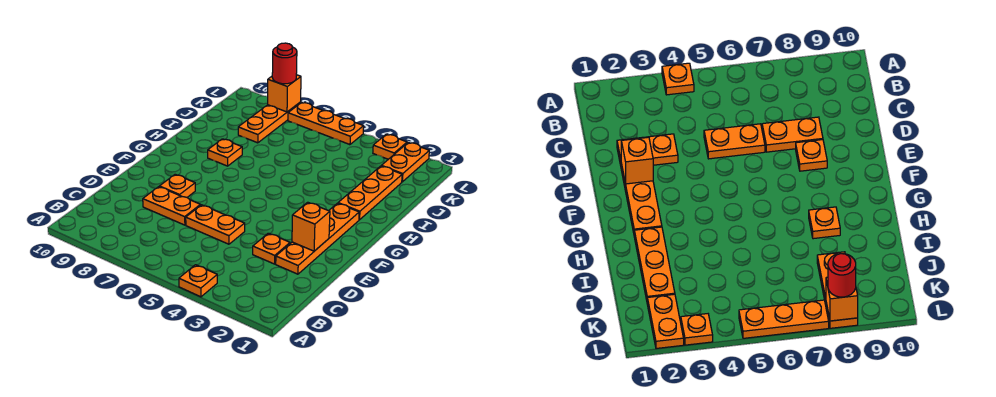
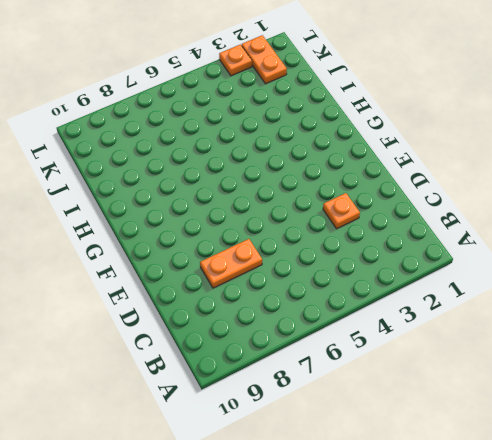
none -> orange plate A4 level 1
none -> orange plate D2:G2 level 1
none -> orange plate D5:D6 level 1

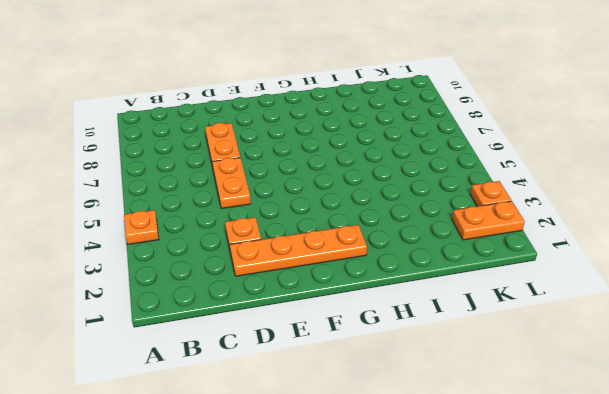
none -> orange plate E8 level 1
none -> orange plate H2:J2 level 1
none -> orange plate H8 level 1

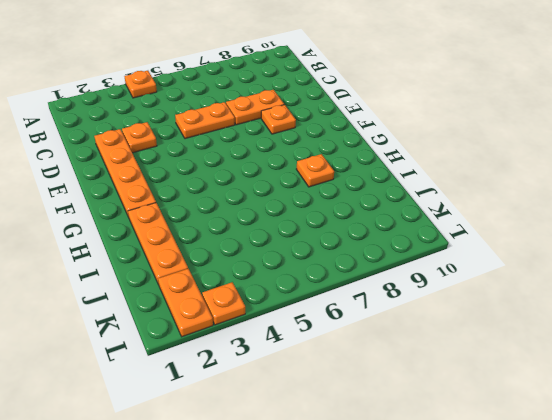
none -> orange plate J8:L8 level 1
none -> orange plate L5:L7 level 1
none -> orange brick E2 level 2

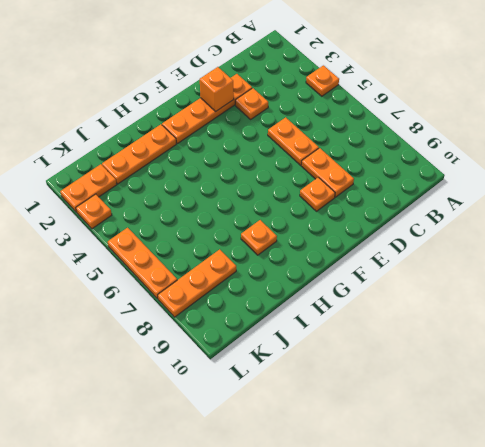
none -> orange brick L8 level 2
none -> red round brick L8 level 3

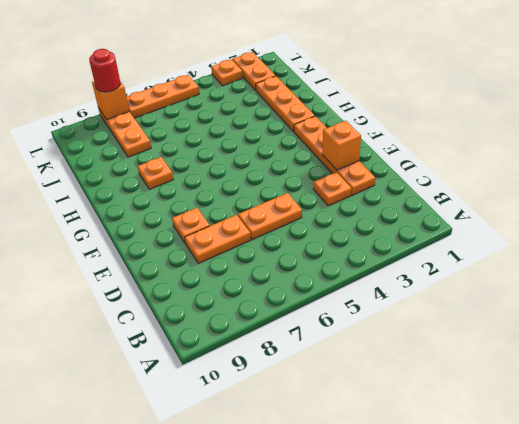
none -> orange plate A4 level 1

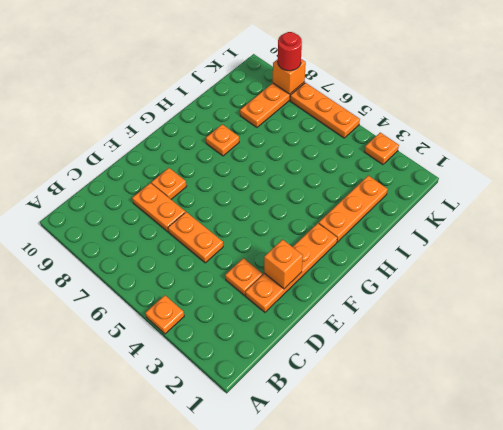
none -> orange plate K2:L2 level 1

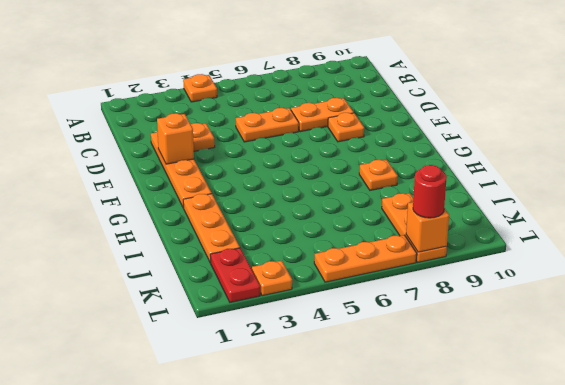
red plate K2:L2 level 1 -> orange plate K2:L2 level 1

